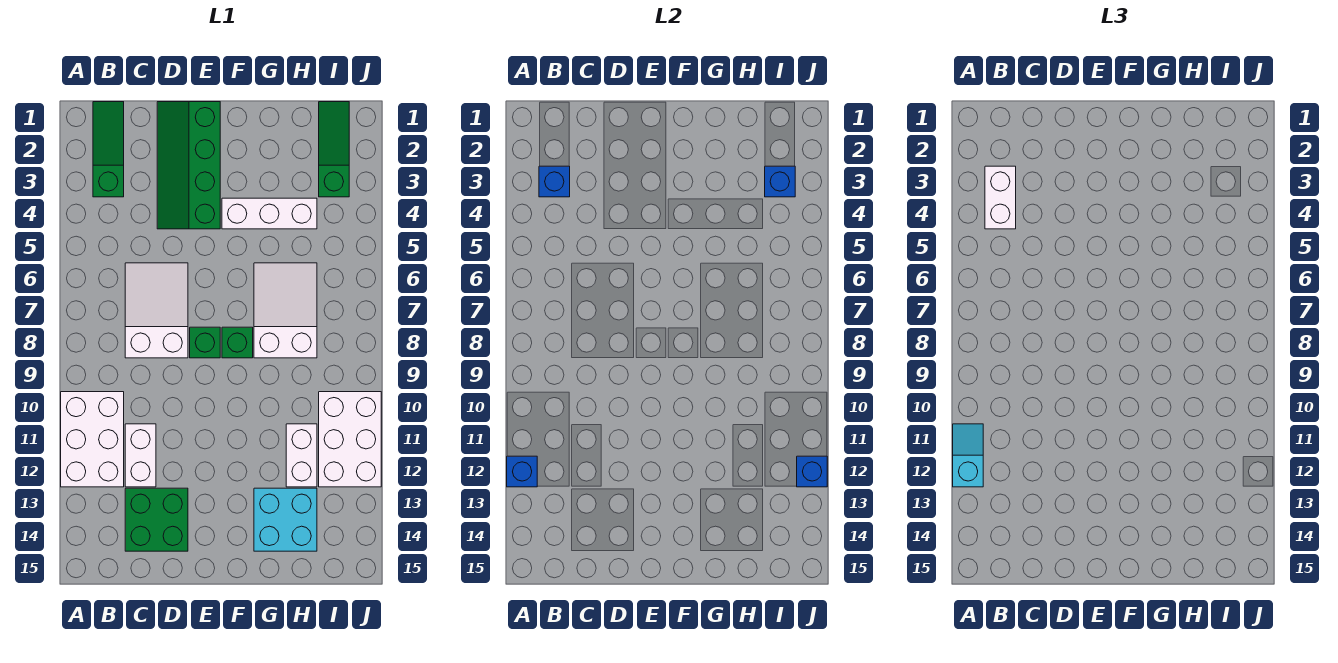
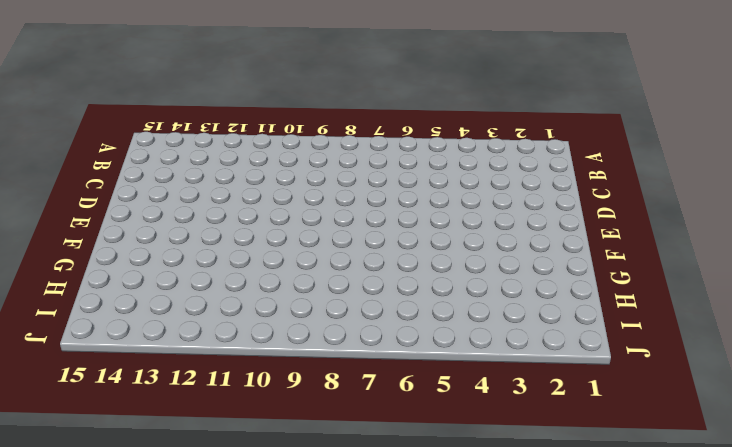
none -> white brick A10:B12 level 1
none -> green slope B1:B3 level 1 top 3
none -> white slope C6:D8 level 1 top 8

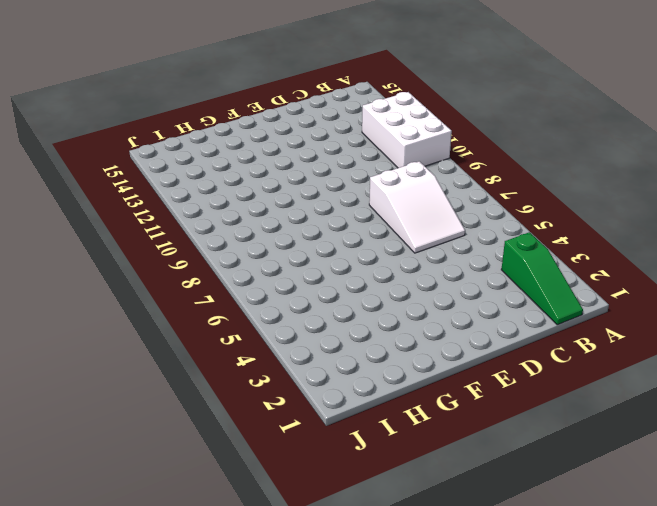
none -> white brick C11:C12 level 1
none -> green brick C13:D14 level 1
none -> green slope D1:E4 level 1 top E

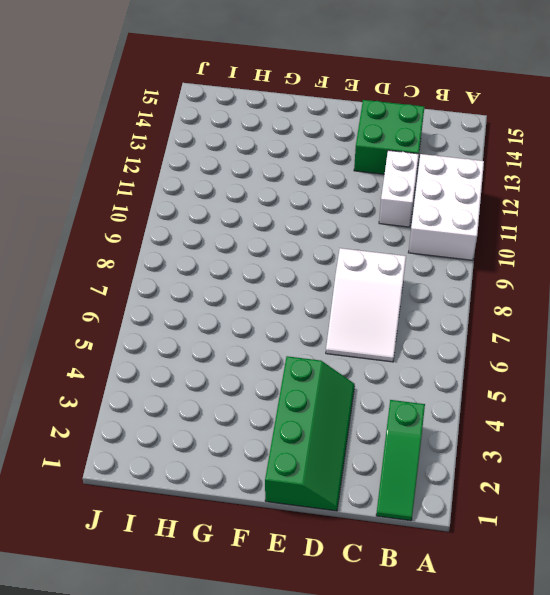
none -> green brick E8 level 1
none -> white brick F4:H4 level 1
none -> green brick F8 level 1

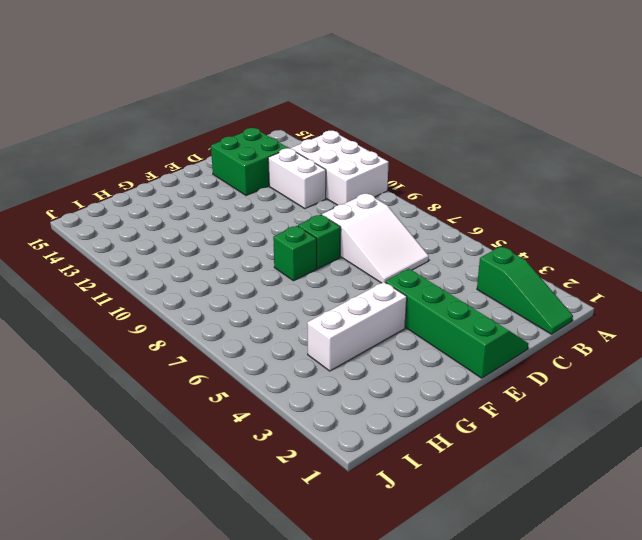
none -> white slope G6:H8 level 1 top 8
none -> cyan brick G13:H14 level 1
none -> white brick H11:H12 level 1

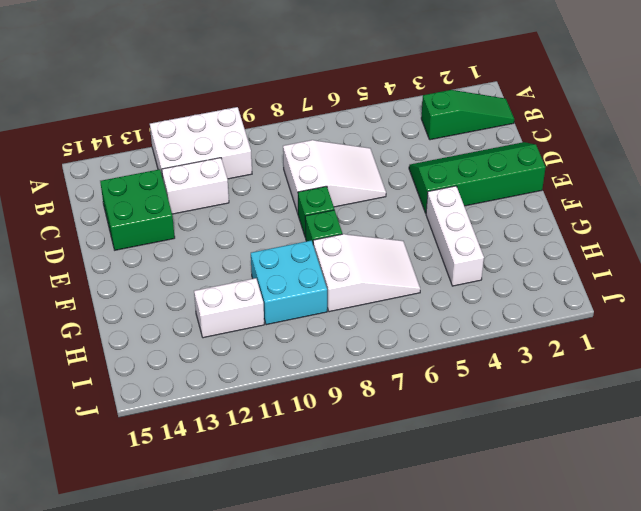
cyan brick G9:H10 level 1 -> cyan brick G13:H14 level 1
none -> green slope I1:I3 level 1 top 3
none -> white brick I10:J12 level 1
none -> blue brick A12 level 2

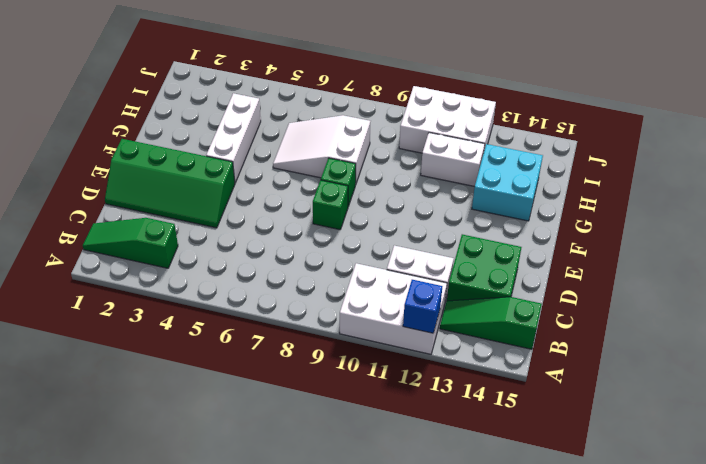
green slope B13:B15 level 1 top 15 -> green slope I1:I3 level 1 top 3
none -> white slope C6:D8 level 1 top 8
none -> blue brick B3 level 2
none -> blue brick I3 level 2

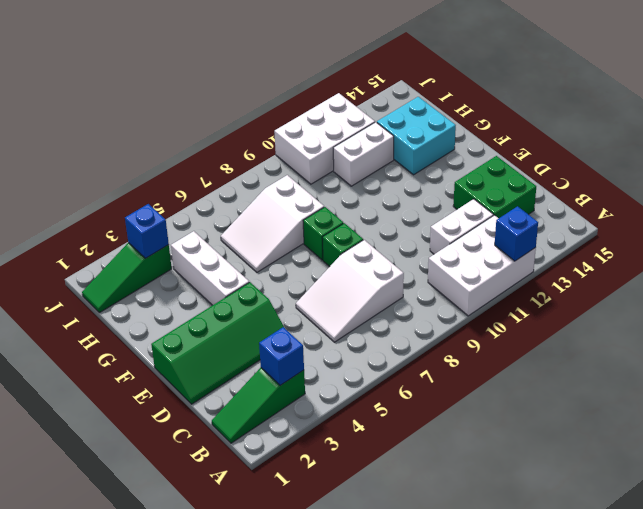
none -> blue brick J12 level 2
none -> cyan slope A11:A12 level 3 top 12
none -> white brick B3:B4 level 3

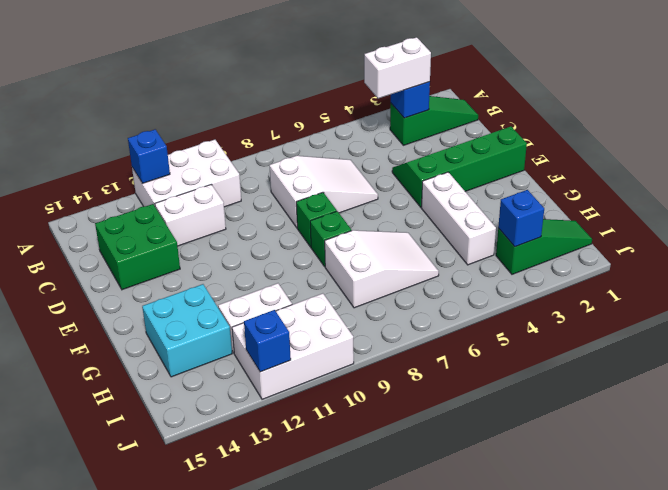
none -> cyan slope A11:A12 level 3 top 12

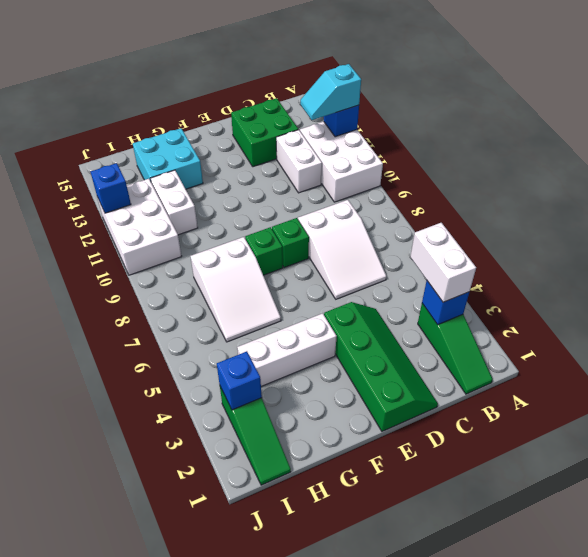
cyan slope A12:B12 level 3 top A -> cyan slope A11:A12 level 3 top 12

